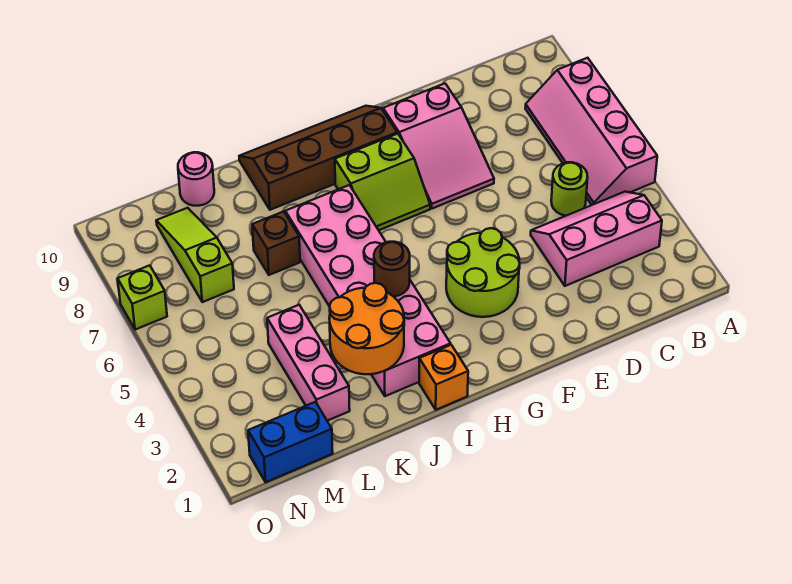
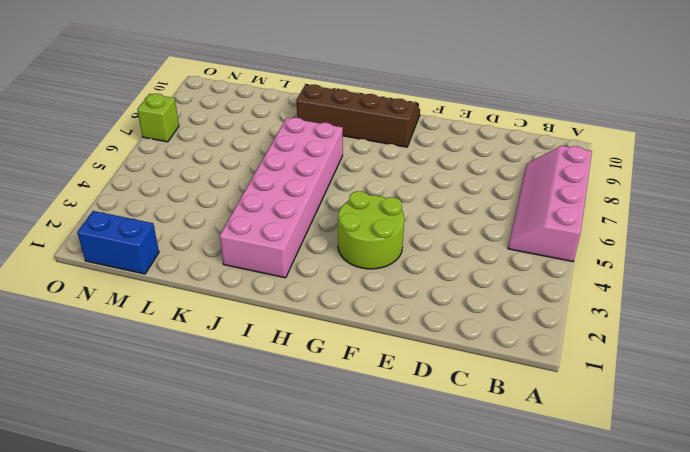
none -> pink slope B3:D4 level 1 top 3
none -> lime round brick C5 level 1
none -> pink slope E7:F9 level 1 top 9

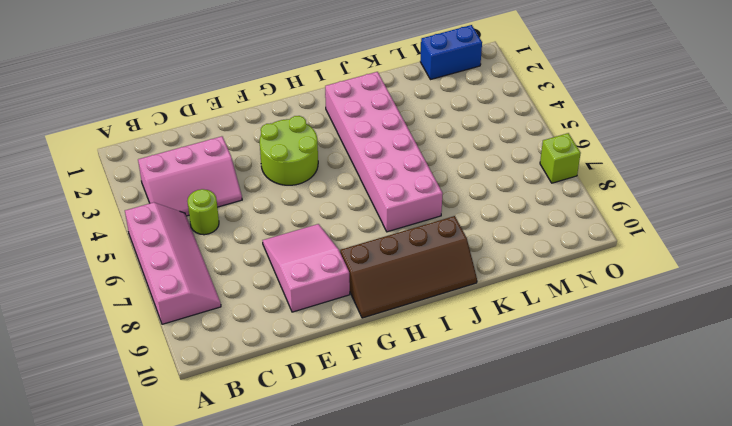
none -> lime slope G7:H8 level 1 top 8
none -> orange brick I1 level 1
none -> brown brick K7 level 1

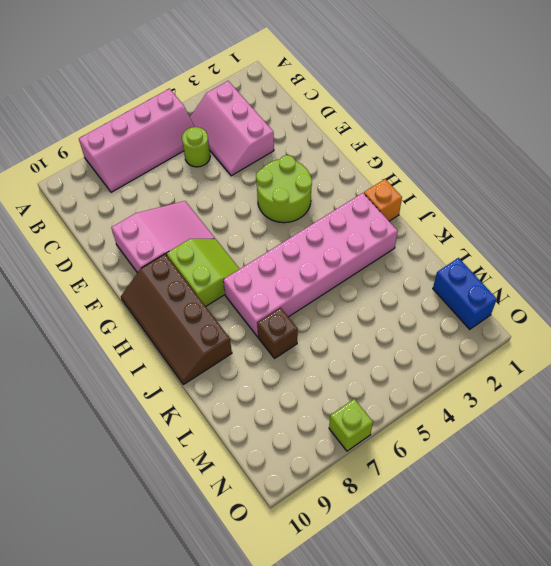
none -> pink brick L2:L4 level 1
none -> pink round brick L10 level 1
none -> lime slope M7:M9 level 1 top 7

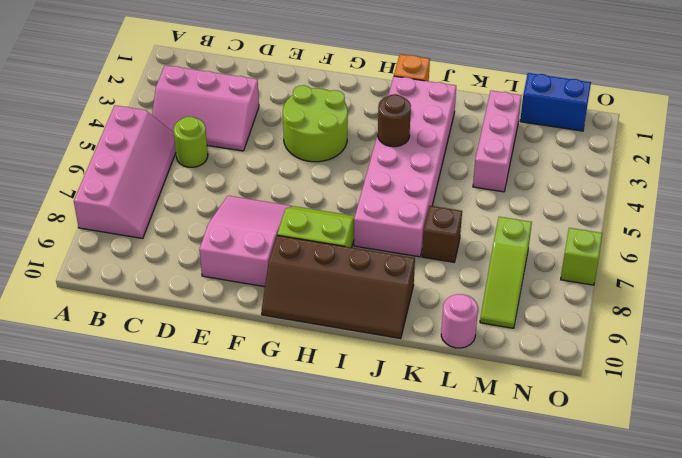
none -> orange round brick J2:K3 level 2

